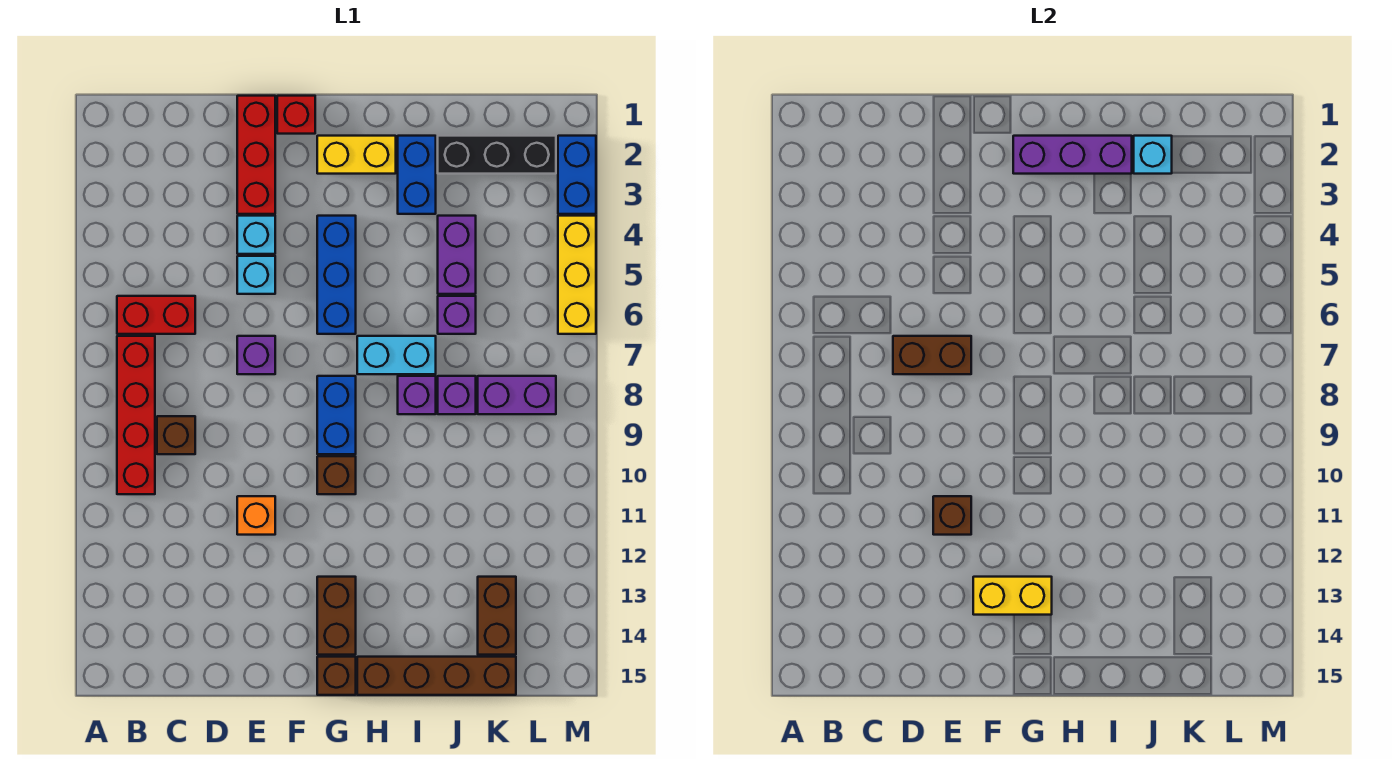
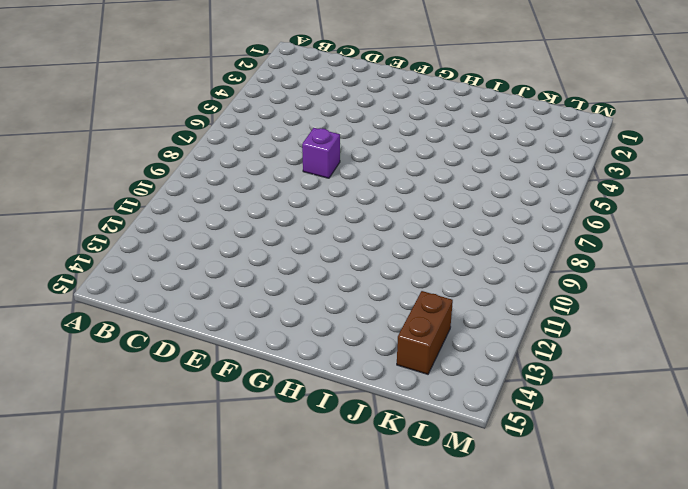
none -> red brick B6:C6 level 1
none -> red brick B7:B10 level 1
none -> brown brick C9 level 1
none -> red brick E1:E3 level 1

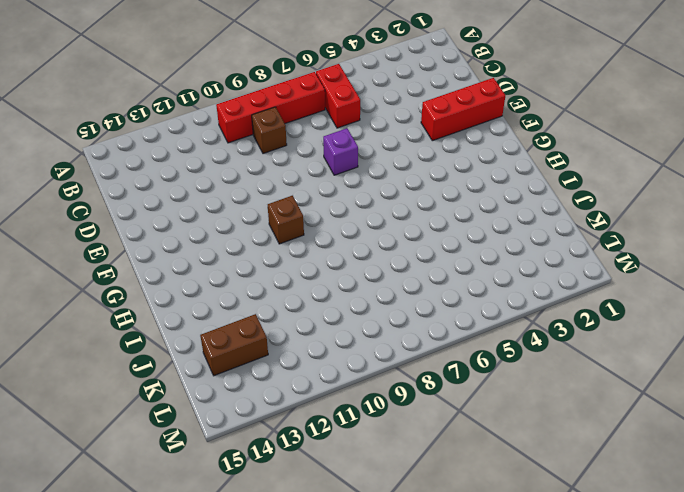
none -> cyan brick E4 level 1
none -> cyan brick E5 level 1
none -> orange brick E11 level 1
none -> red brick F1 level 1

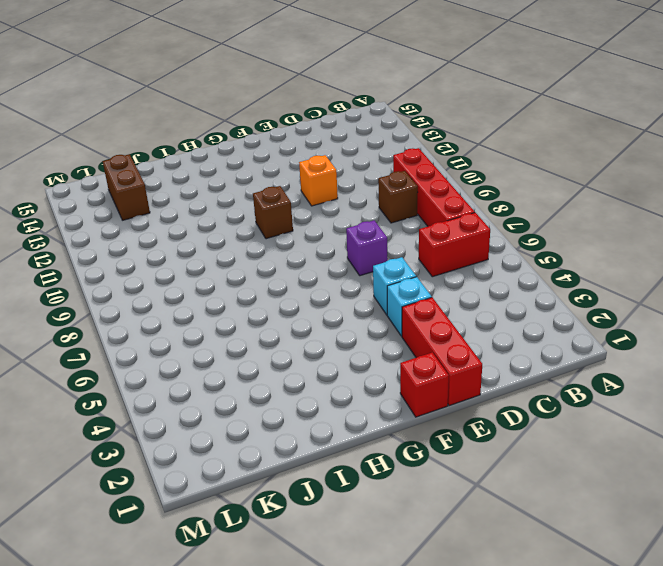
none -> yellow brick G2:H2 level 1
none -> blue brick G4:G6 level 1
none -> blue brick G8:G9 level 1
none -> brown brick G13:G14 level 1

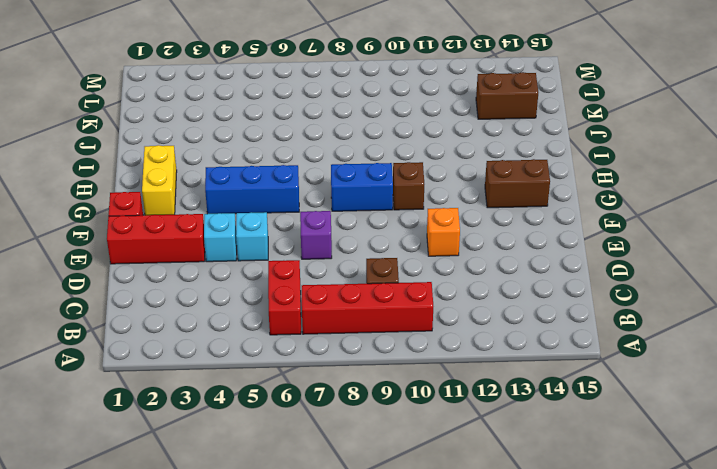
none -> brown brick G15 level 1
none -> cyan brick H7:I7 level 1
none -> brown brick H15:K15 level 1
none -> blue brick I2:I3 level 1

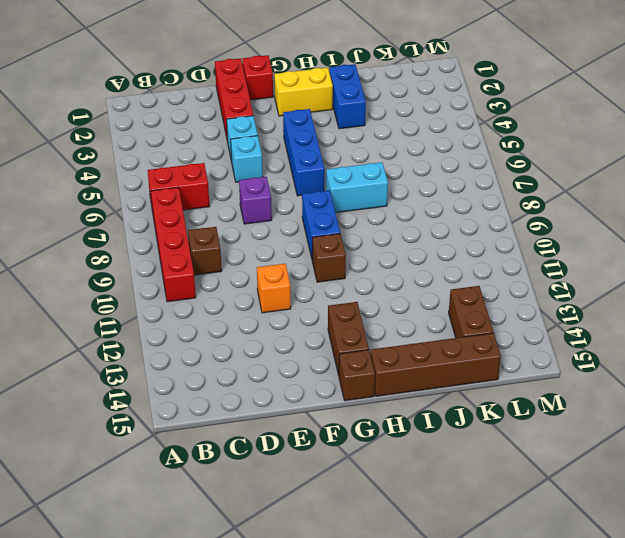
none -> purple brick I8 level 1
none -> black brick J2:L2 level 1
none -> purple brick J4:J5 level 1
none -> purple brick J6 level 1

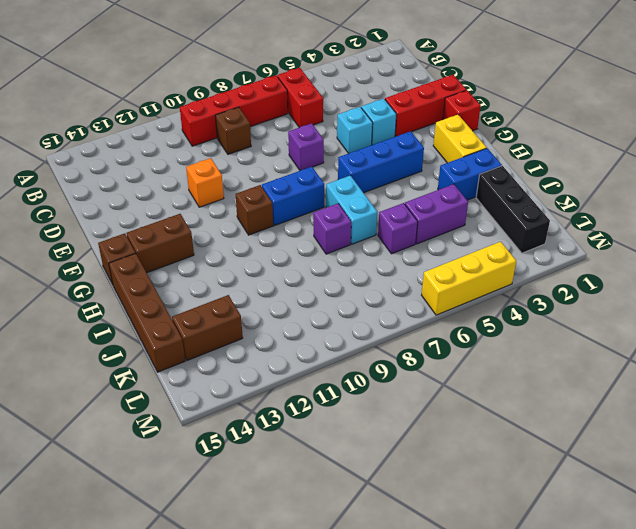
none -> purple brick J8 level 1
none -> purple brick K8:L8 level 1
none -> blue brick M2:M3 level 1
none -> brown brick D7:E7 level 2

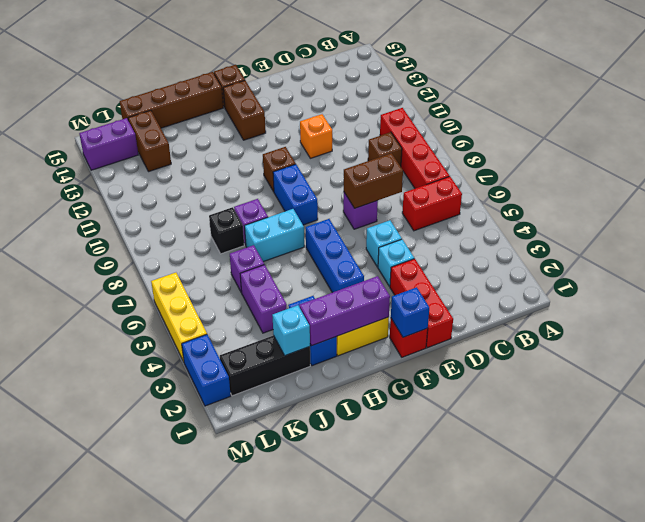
blue brick F1 level 2 -> none
black brick J8 level 1 -> purple brick J8 level 1
purple brick L14:M14 level 1 -> purple brick K8:L8 level 1
none -> brown brick E11 level 2
none -> yellow brick F13:G13 level 2

